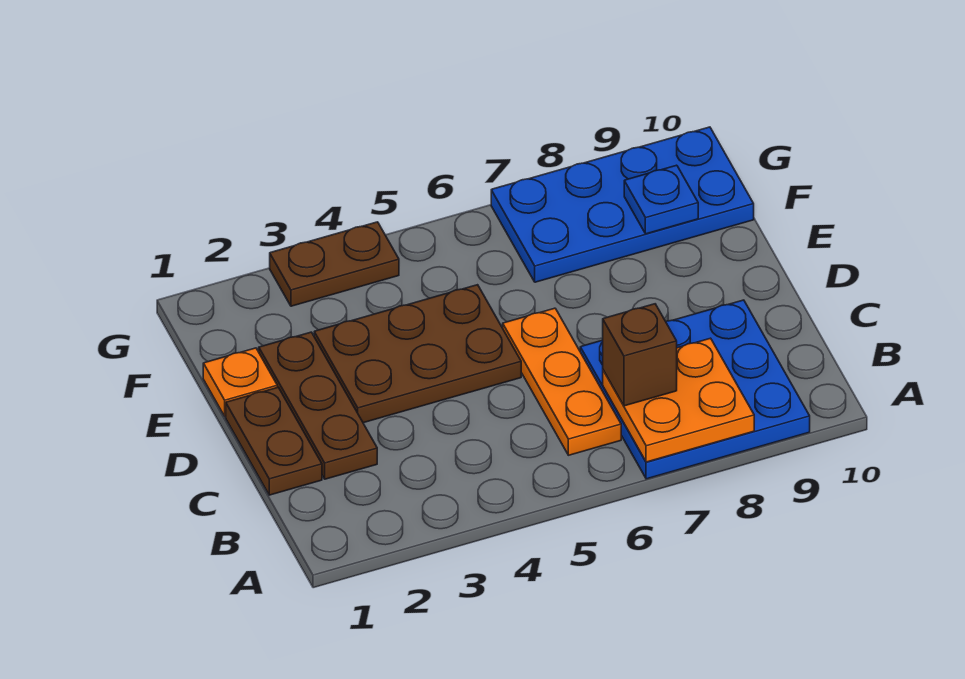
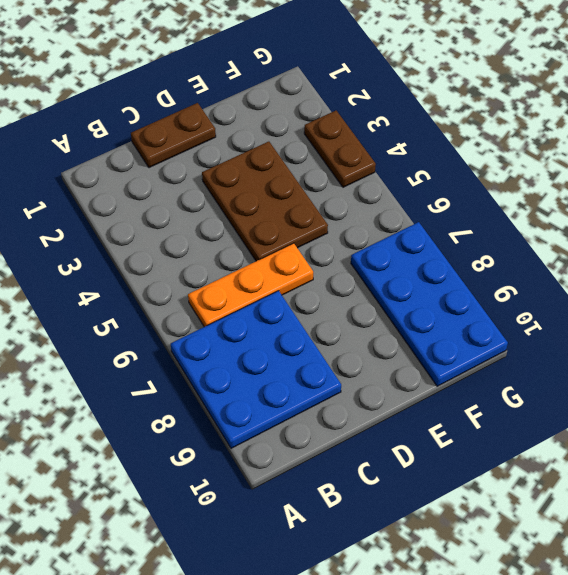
none -> brown plate C2:E2 level 1
none -> orange plate E1 level 1

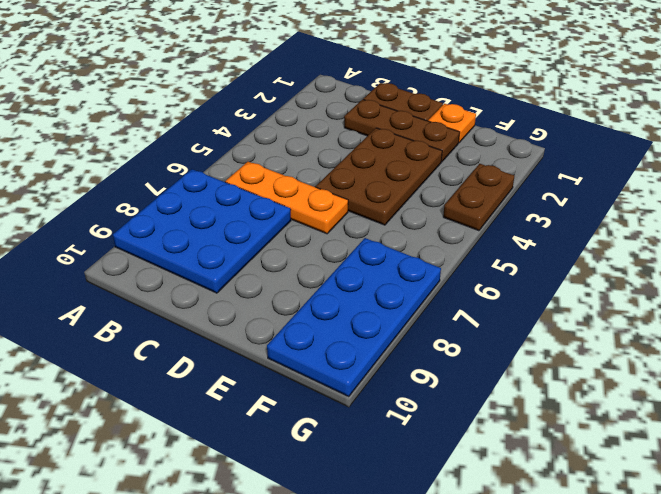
none -> orange plate A7:B8 level 2
none -> blue plate F9 level 2

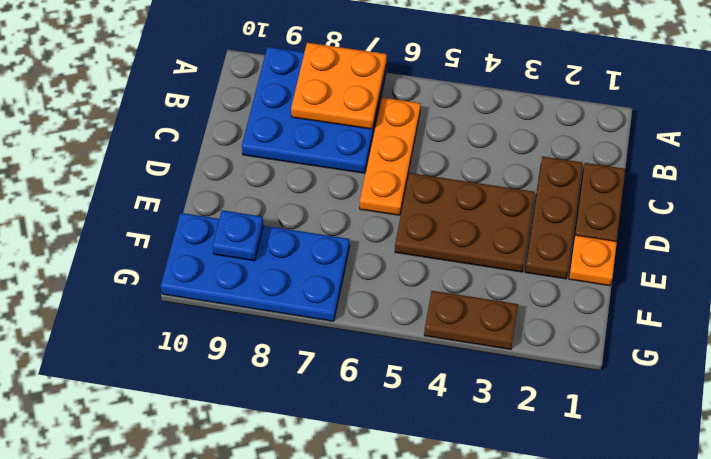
none -> brown brick B7 level 3

